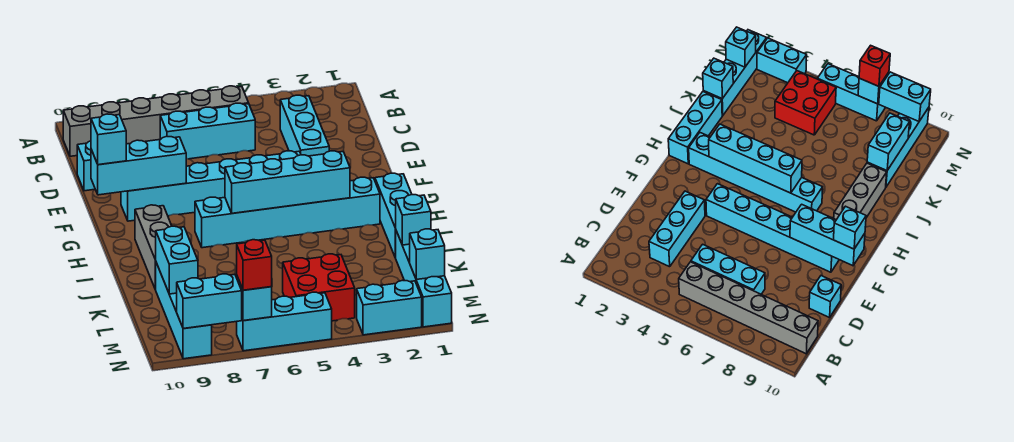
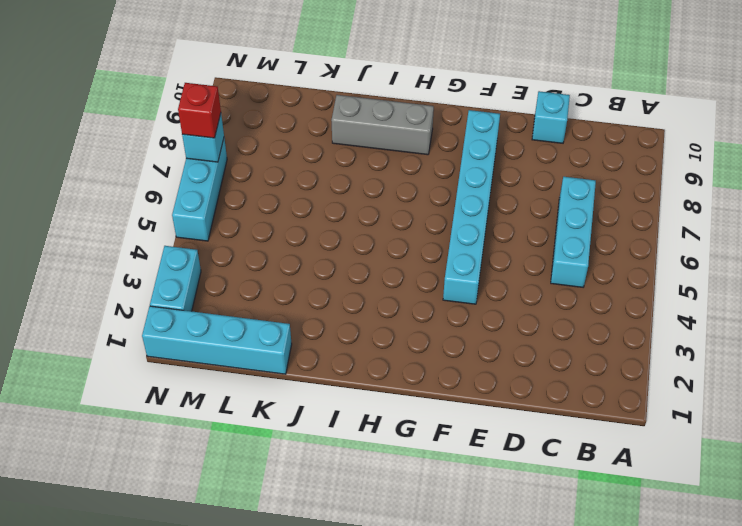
none -> grey brick B5:B10 level 1
none -> cyan brick C3:E3 level 1
none -> cyan brick H1:J1 level 1

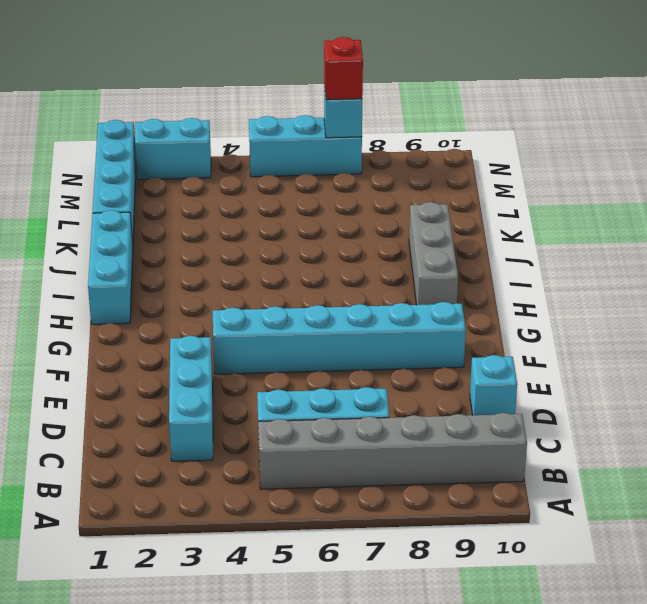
none -> cyan brick H2:H7 level 1
none -> cyan brick K9:N9 level 1
none -> red brick L4:M5 level 1

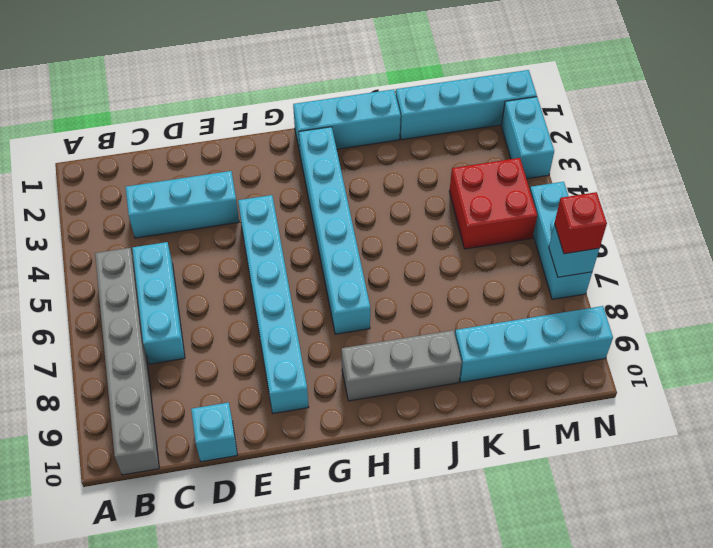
none -> cyan brick F8:F10 level 2
none -> cyan brick H3:H6 level 2
none -> cyan brick K1 level 2

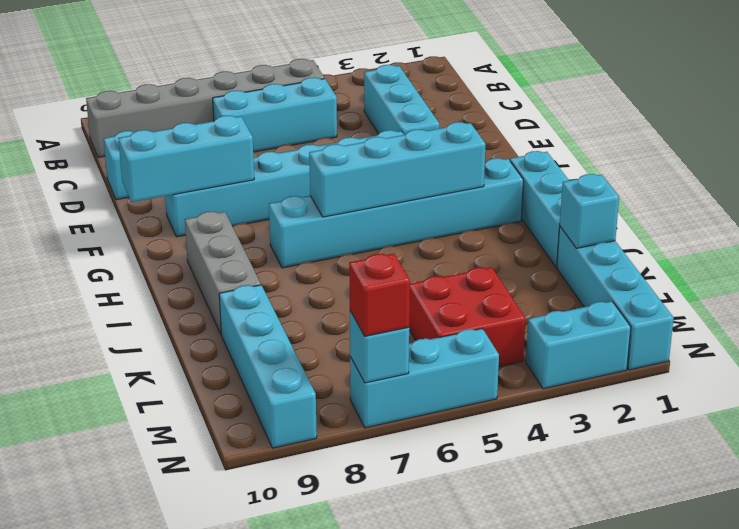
none -> cyan brick K9:L9 level 2
none -> cyan brick M1 level 2
none -> cyan brick N8:N9 level 2

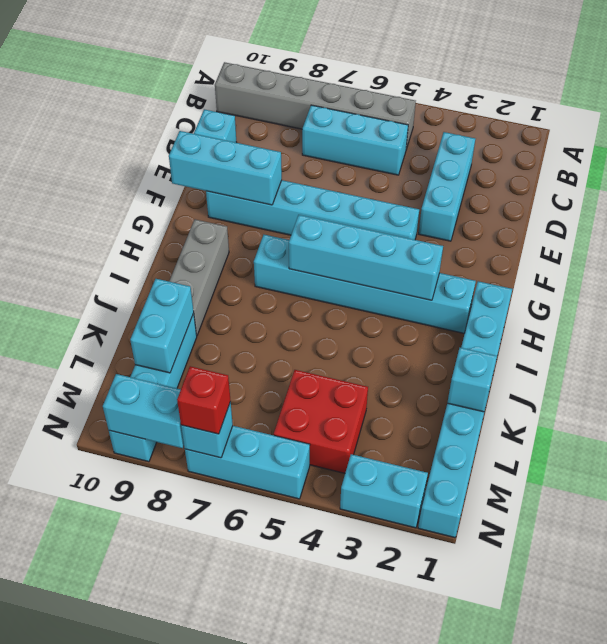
none -> cyan brick M1 level 2
none -> cyan brick F10 level 3

